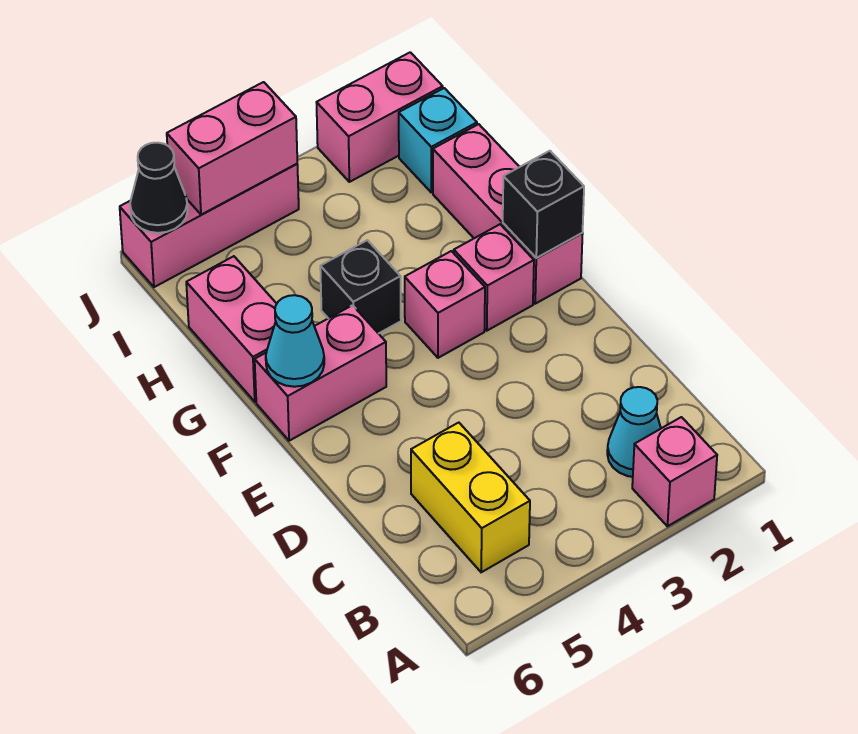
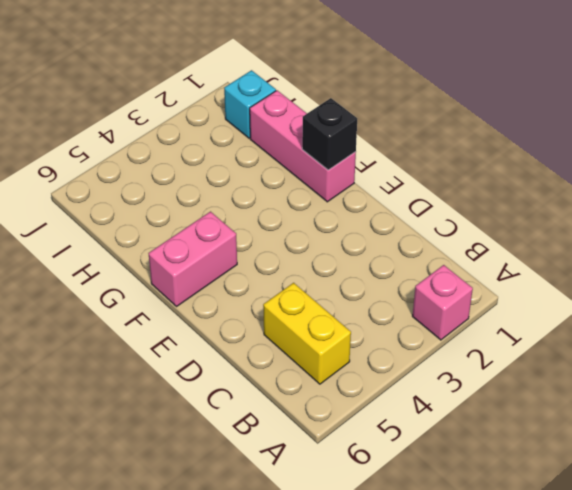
none -> cyan cone B2 level 1
none -> pink brick F2 level 1
none -> pink brick F3 level 1

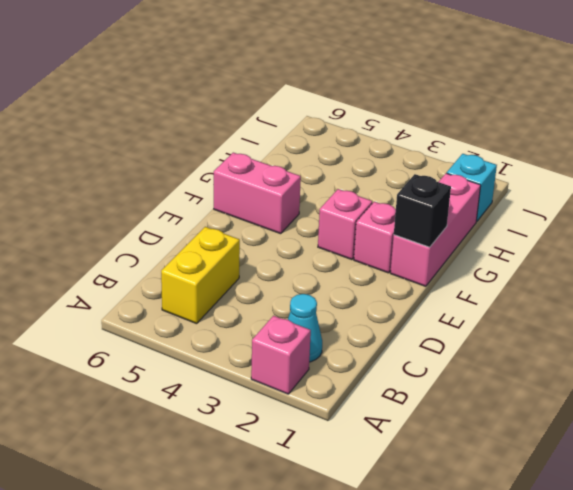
none -> black brick G4 level 1
none -> pink brick G6:H6 level 1
none -> pink brick J1:J2 level 1

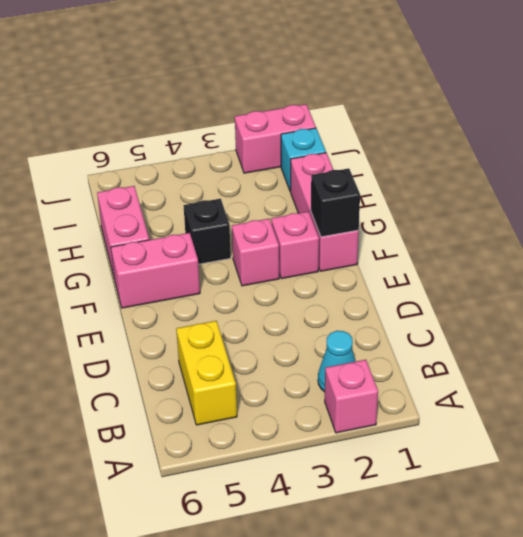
none -> pink brick J4:J6 level 1
none -> cyan cone F6 level 2
none -> pink brick J4:J5 level 2

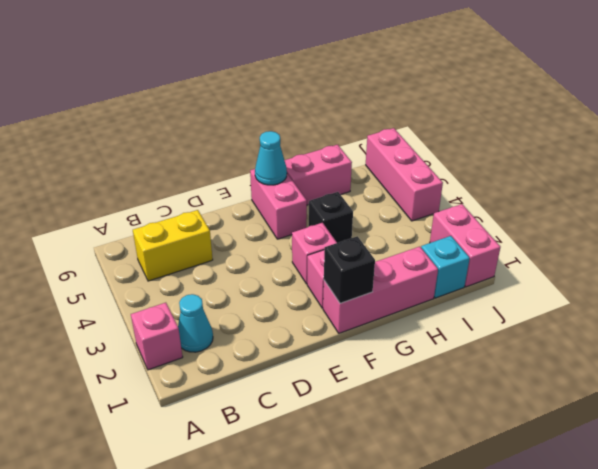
none -> pink brick J4:J5 level 2
none -> black cone J6 level 2

